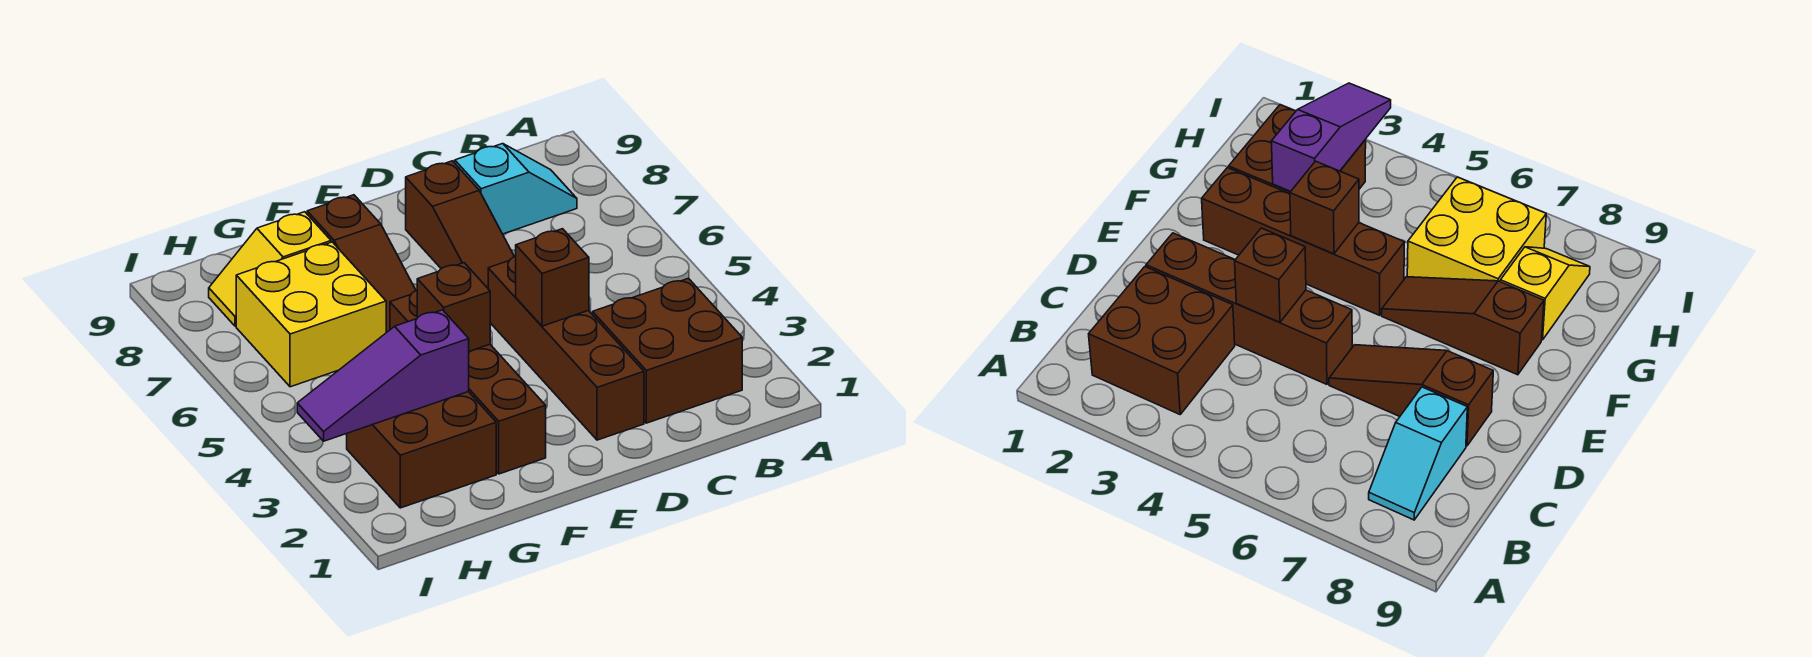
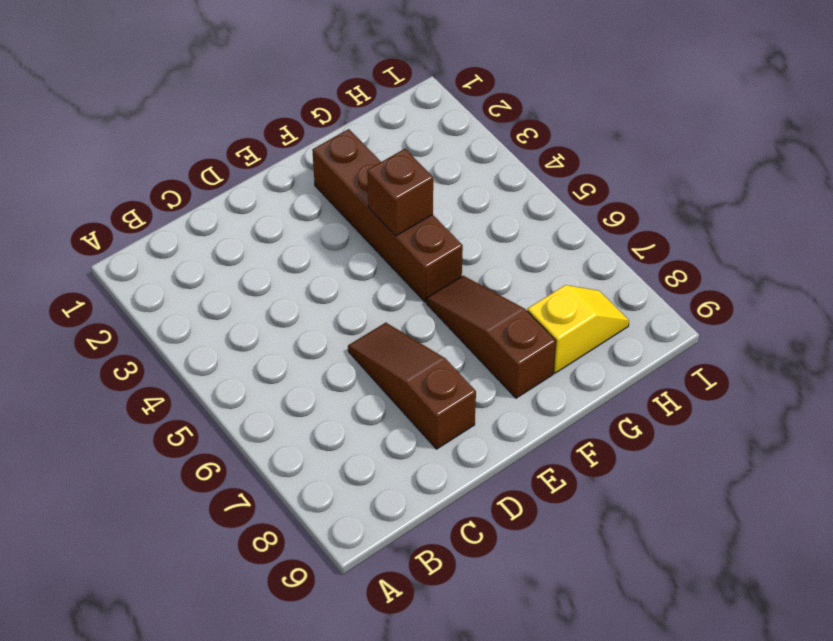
none -> brown brick B2:C3 level 1
none -> cyan slope B8:C8 level 1 top C
none -> brown brick D2:D5 level 1

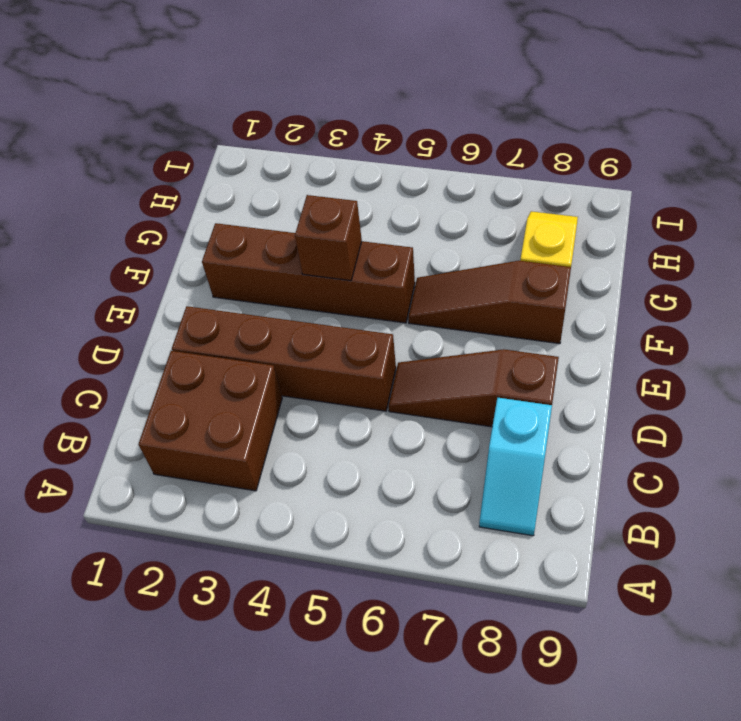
none -> brown brick G2:H3 level 1
none -> yellow brick G6:H7 level 1
none -> brown brick D4 level 2

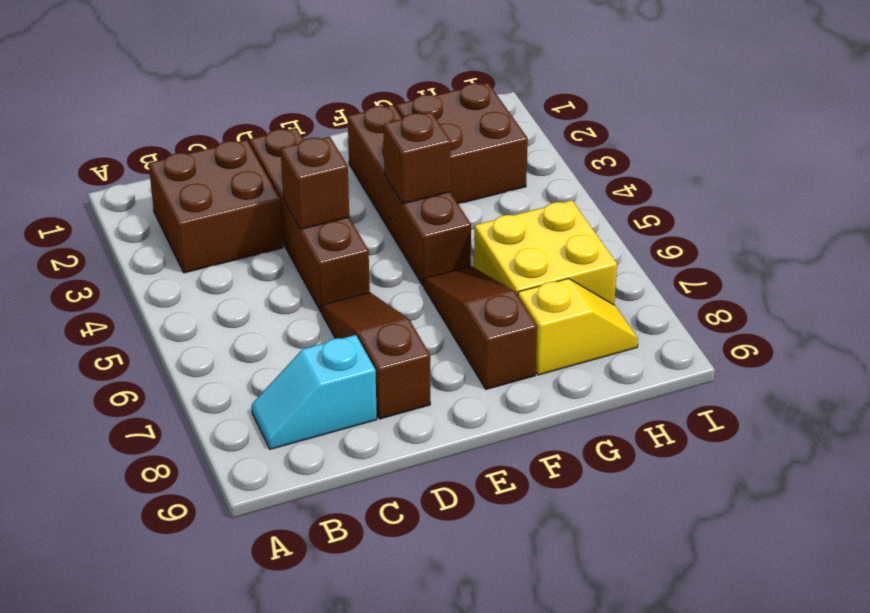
none -> purple slope G3:I3 level 2 top G

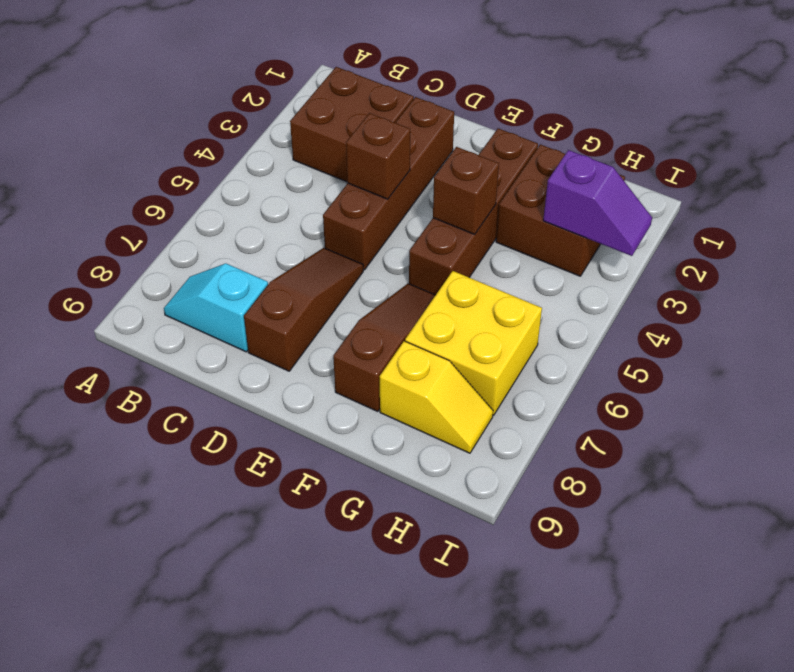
purple slope H3:I3 level 2 top H -> purple slope G3:I3 level 2 top G

